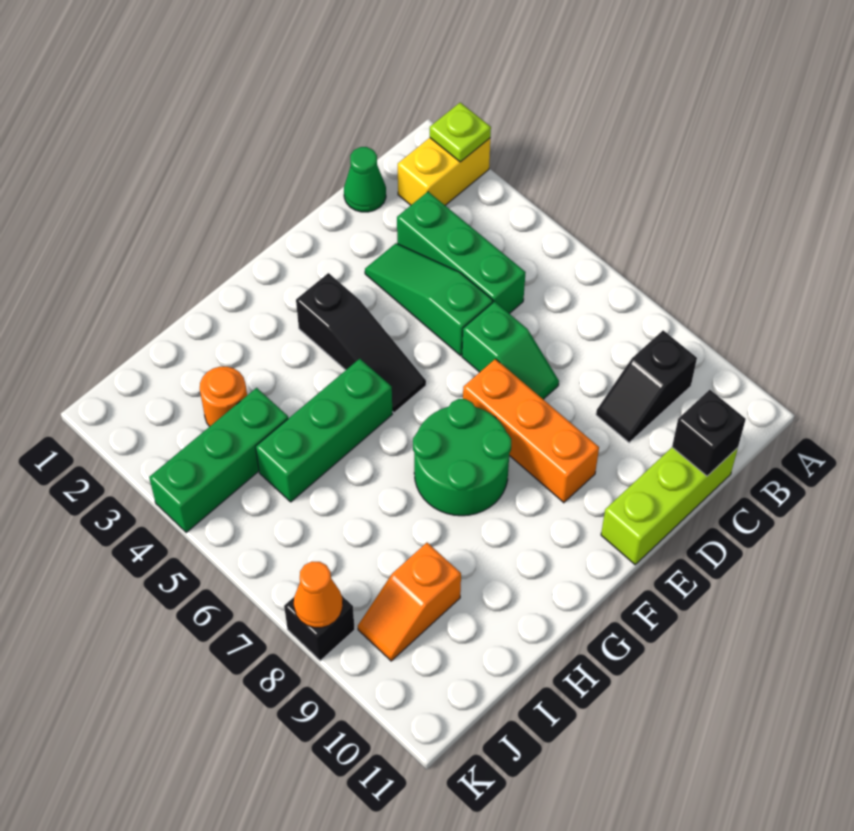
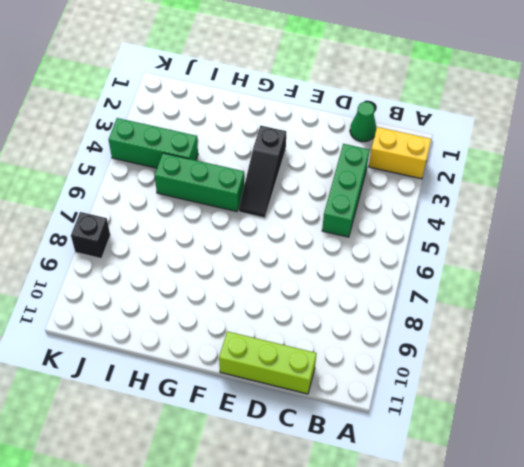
none -> black slope B9:C9 level 1 top B
none -> green slope D3:D5 level 1 top 5
none -> green slope D6:D7 level 1 top 6

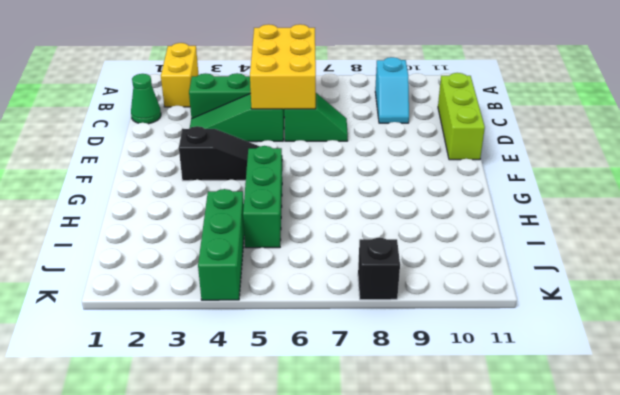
yellow brick B5:D6 level 2 -> none
cyan slope B9:C9 level 1 top B -> black slope B9:C9 level 1 top B
none -> orange brick E7:E9 level 1
none -> green round brick F7:G8 level 1
none -> orange round brick I3 level 1

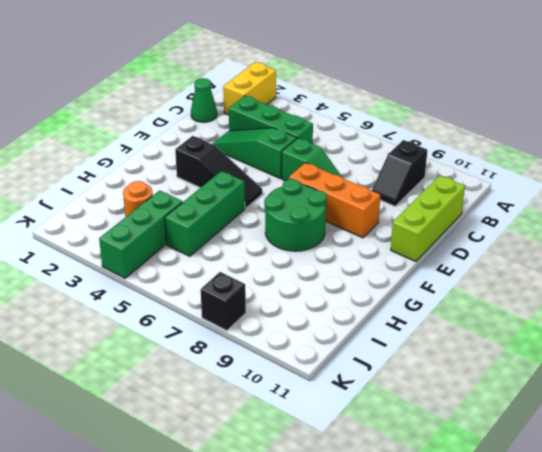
none -> orange slope I9:J9 level 1 top I
none -> lime plate A2 level 2
none -> black brick C11 level 2

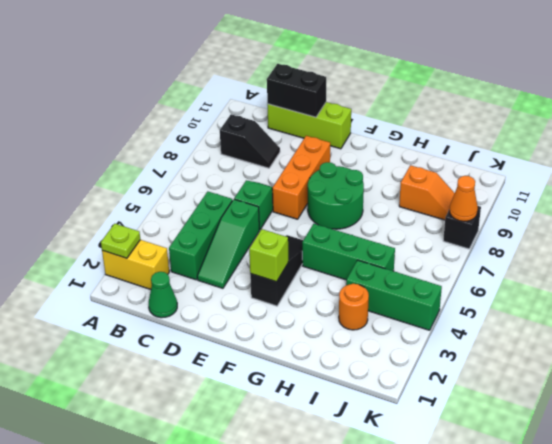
black brick C11:D11 level 2 -> black brick C11 level 2
lime brick F3 level 2 -> none

